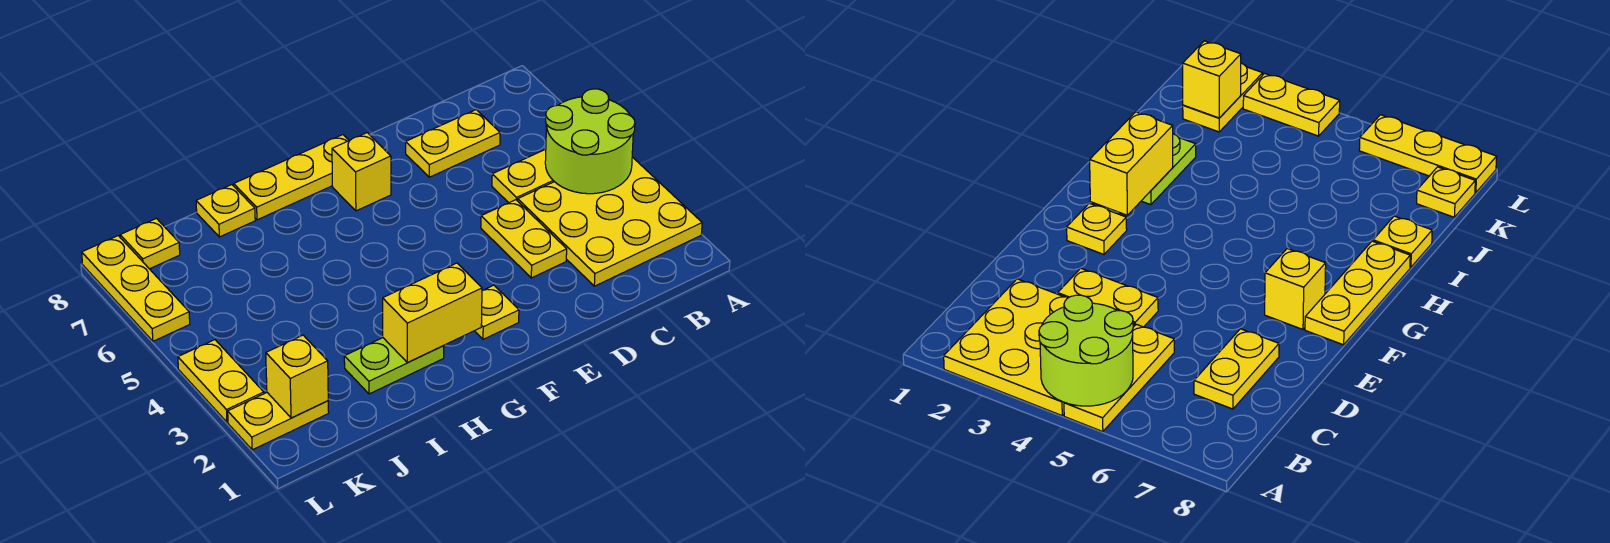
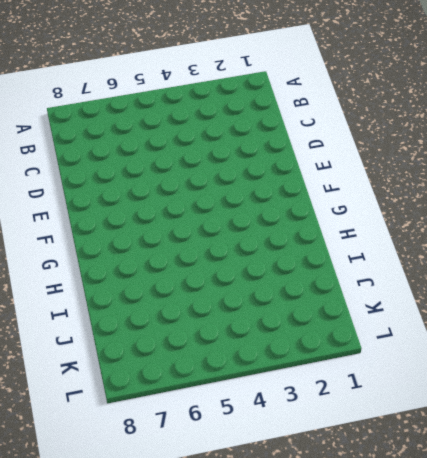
none -> yellow plate A2:C4 level 1
none -> yellow plate A5:C5 level 1
none -> yellow plate C7:D7 level 1

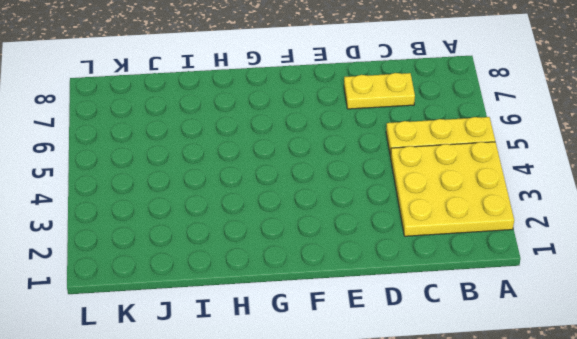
none -> yellow plate D3:D4 level 1
none -> yellow plate F2 level 1
none -> yellow brick F7 level 1

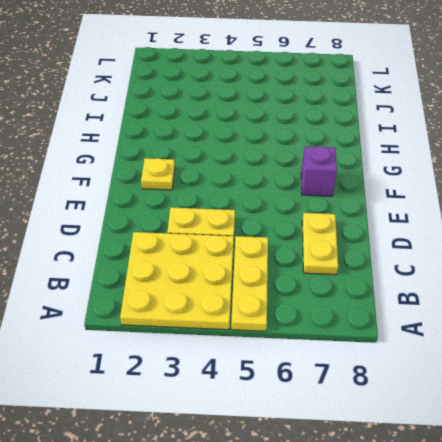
purple brick F7 level 1 -> yellow brick F7 level 1
none -> yellow plate F8:H8 level 1
none -> lime plate H2:I2 level 1
none -> yellow plate I8 level 1

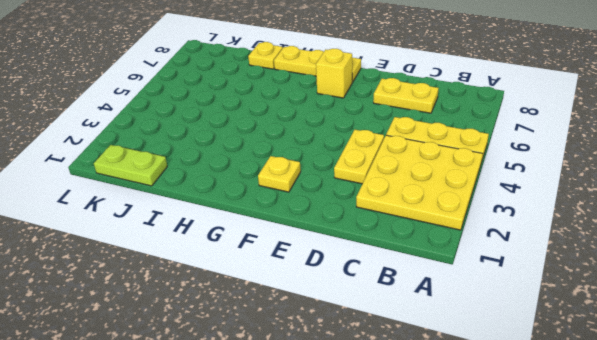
lime plate J1:K1 level 1 -> lime plate H2:I2 level 1
none -> yellow plate K2:L2 level 1
none -> yellow plate K8 level 1
none -> yellow plate L3:L4 level 1

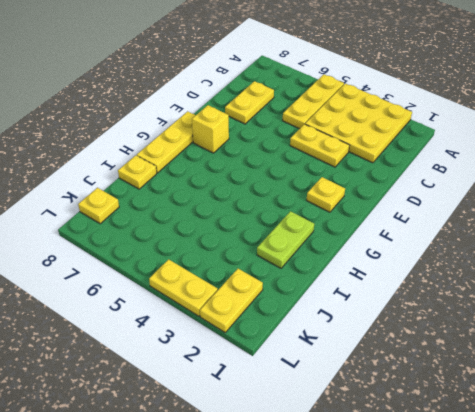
none -> yellow plate L6:L8 level 1
none -> lime round brick A4:B5 level 2
none -> yellow brick G2:H2 level 2

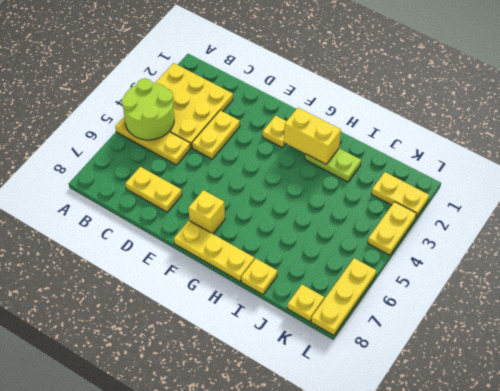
none -> yellow brick K2 level 2

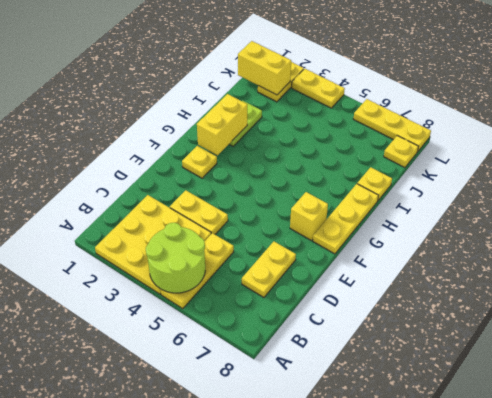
yellow brick K1:K2 level 2 -> yellow brick K2 level 2

